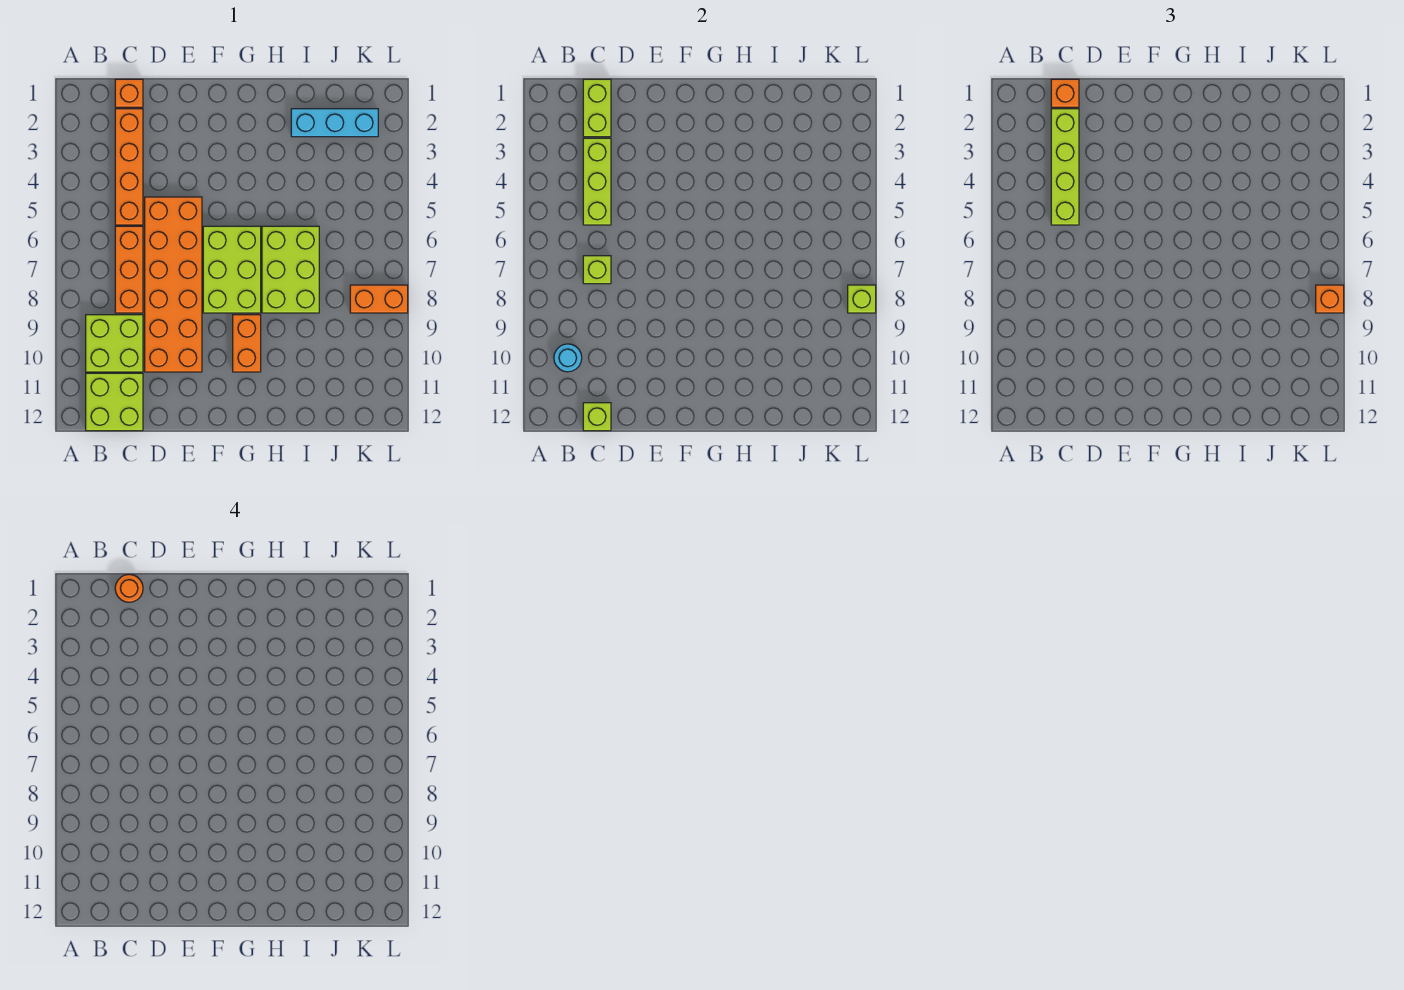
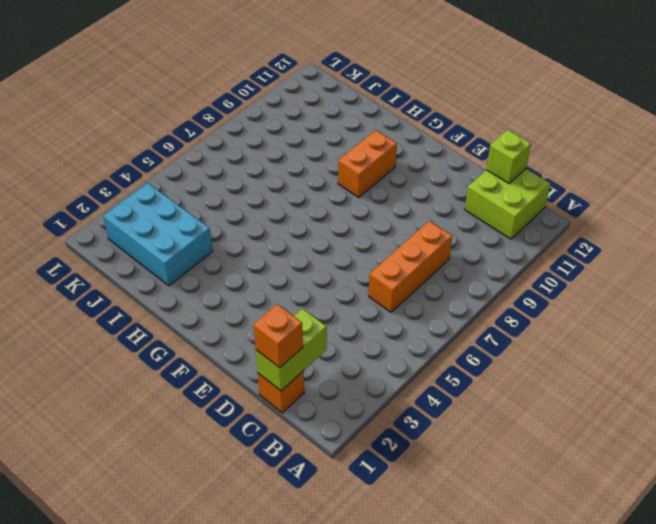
cyan brick I2:K3 level 1 -> cyan brick I2:K2 level 1
none -> lime brick B9:C10 level 1
none -> orange brick C2:C5 level 1
none -> orange brick D5:E10 level 1

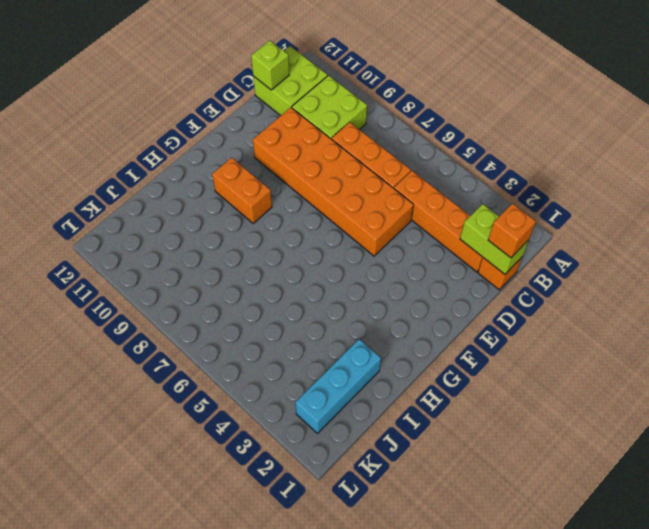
none -> lime brick F6:G8 level 1
none -> lime brick H6:I8 level 1
none -> orange brick K8:L8 level 1

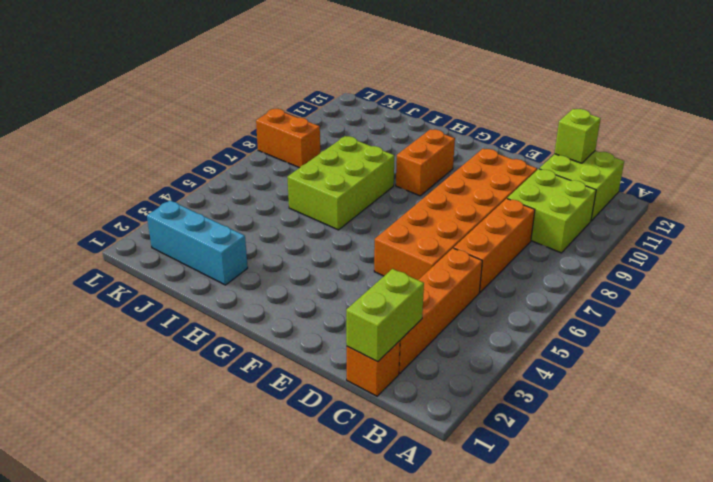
none -> lime brick F6:G8 level 1
none -> cyan round brick B10 level 2
none -> lime brick C3:C5 level 2

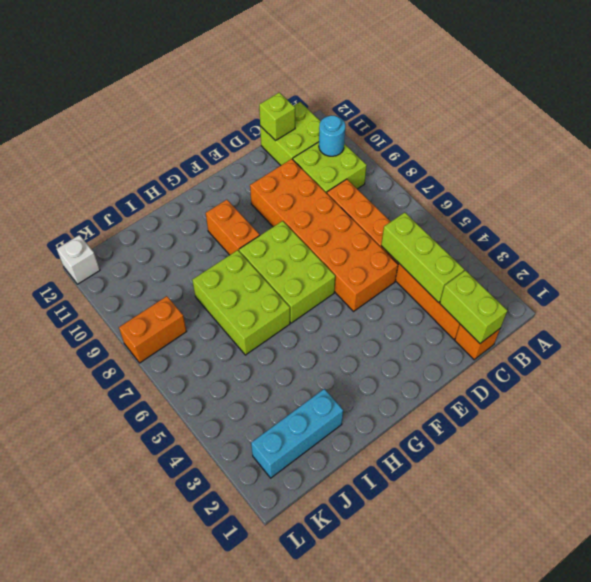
white brick L12 level 1 -> none
none -> lime brick C7 level 2
none -> lime brick L8 level 2
none -> orange brick C1 level 3

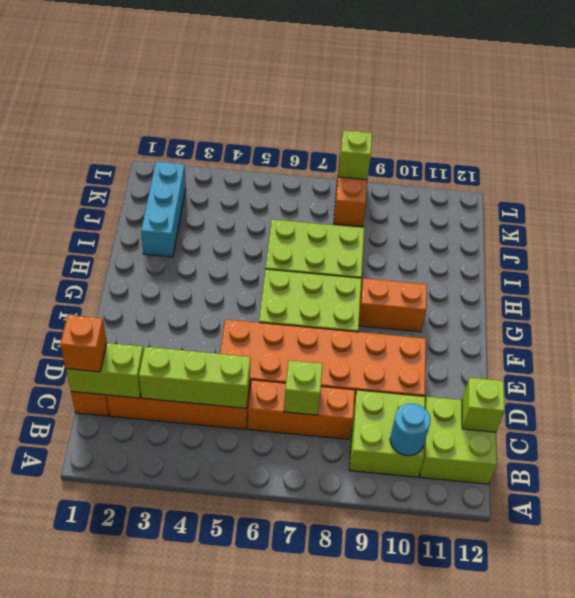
none -> lime brick C2:C5 level 3
none -> orange brick L8 level 3
none -> orange round brick C1 level 4

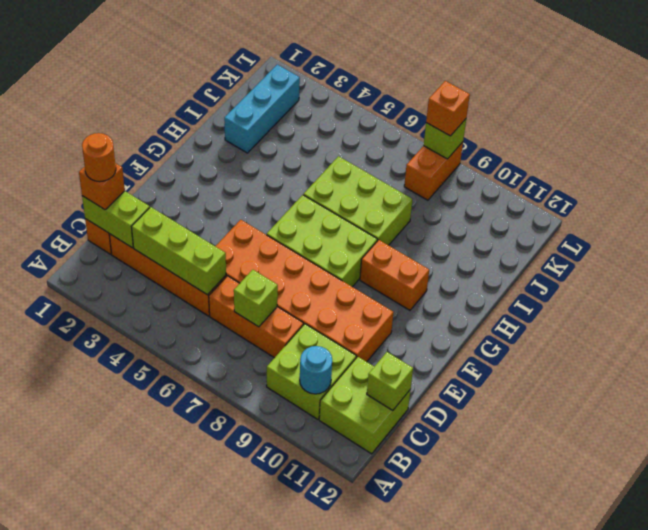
none -> lime brick C2:C5 level 3

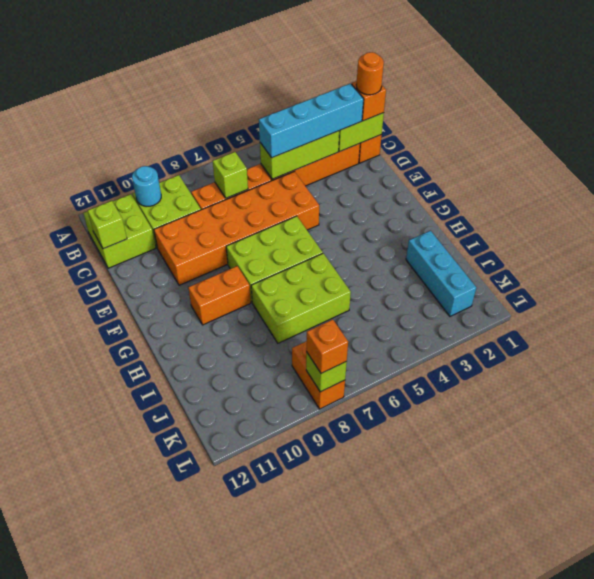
cyan brick C2:C5 level 3 -> lime brick C2:C5 level 3

